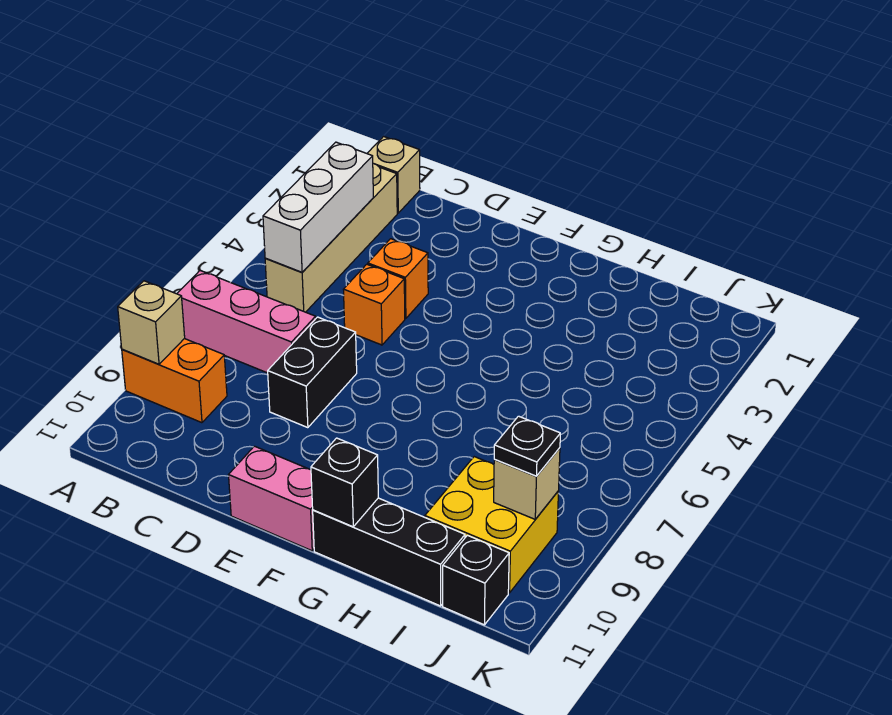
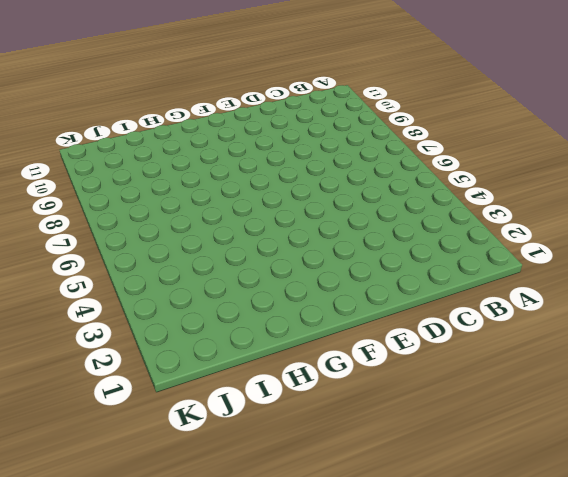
none -> pink brick A7:C7 level 1
none -> orange brick A9:B9 level 1
none -> tan brick B1 level 1

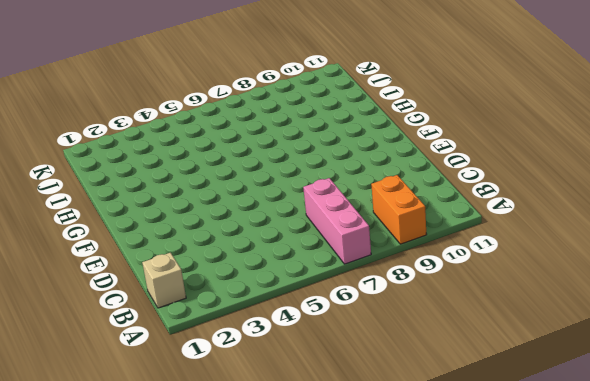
none -> tan brick B2:B5 level 1
none -> orange brick D4 level 1
none -> orange brick D5 level 1

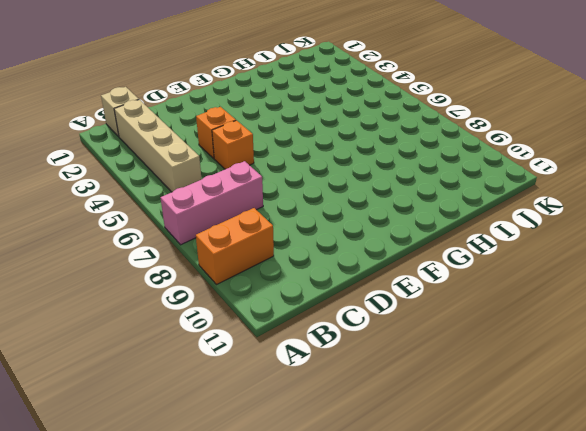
none -> black brick D7:D8 level 1
none -> pink brick E11:F11 level 1
none -> black brick G11:I11 level 1

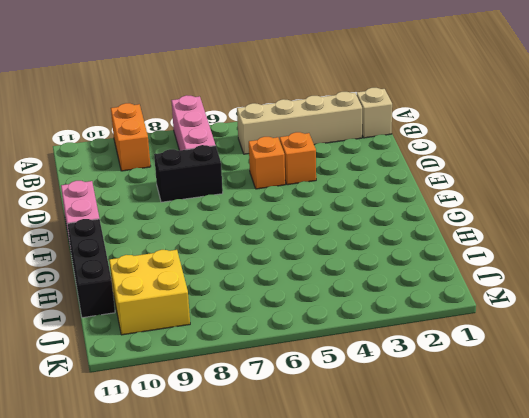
none -> black brick J11 level 1
none -> tan brick A9 level 2
none -> white brick B3:B5 level 2

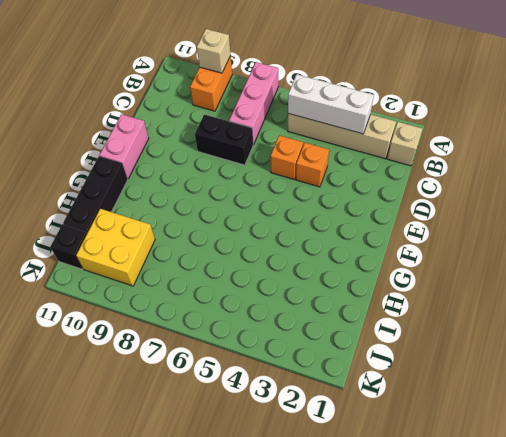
none -> black brick G11 level 2
none -> tan brick J9 level 2
none -> black plate J9 level 3

